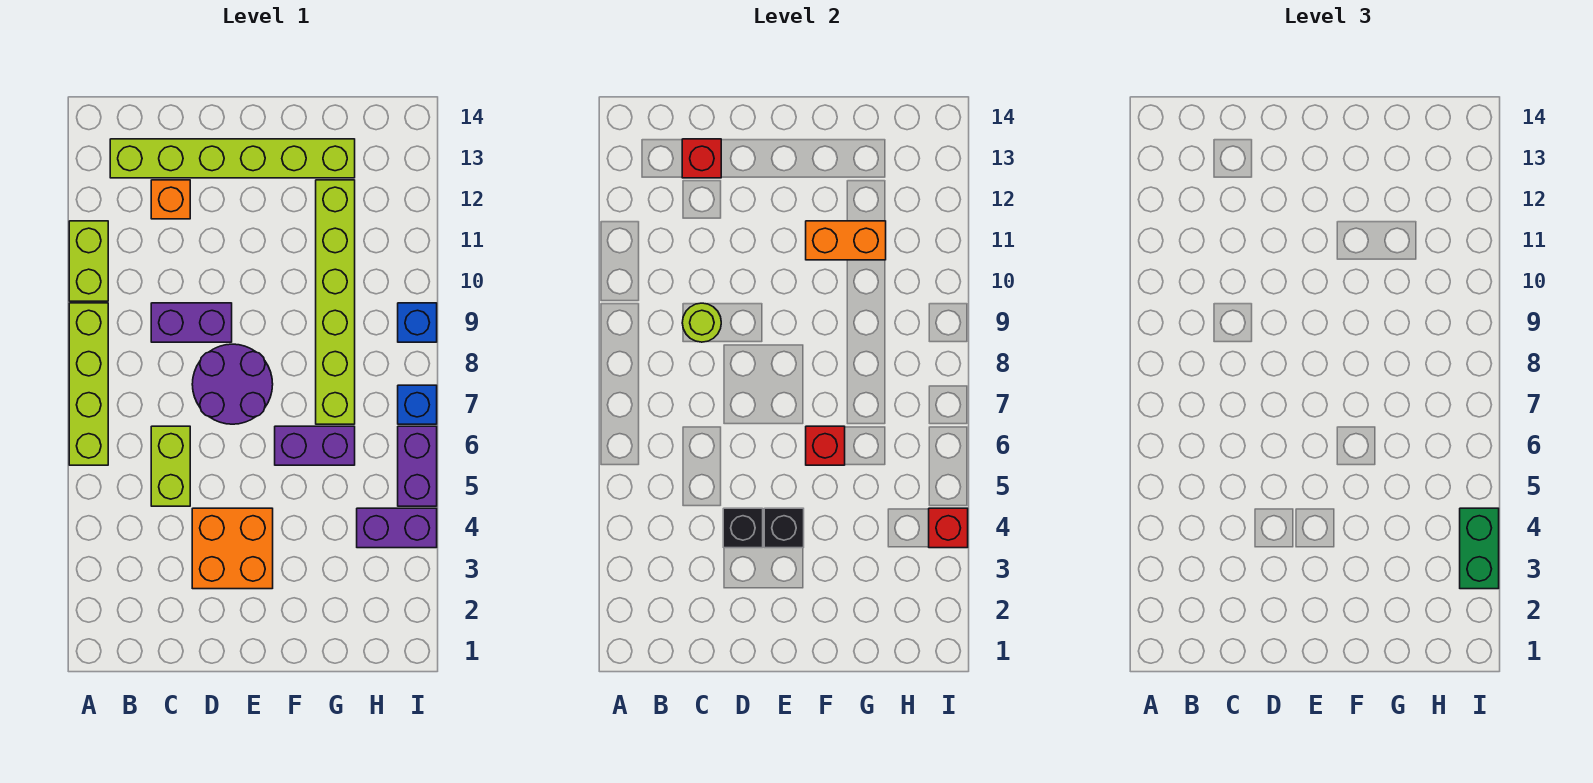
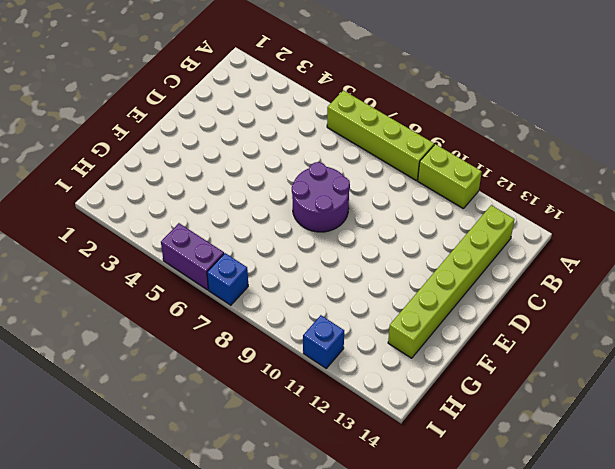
blue brick I11 level 1 -> blue brick I9 level 1
none -> lime brick C5:C6 level 1
none -> purple brick C9:D9 level 1
none -> orange brick C12 level 1

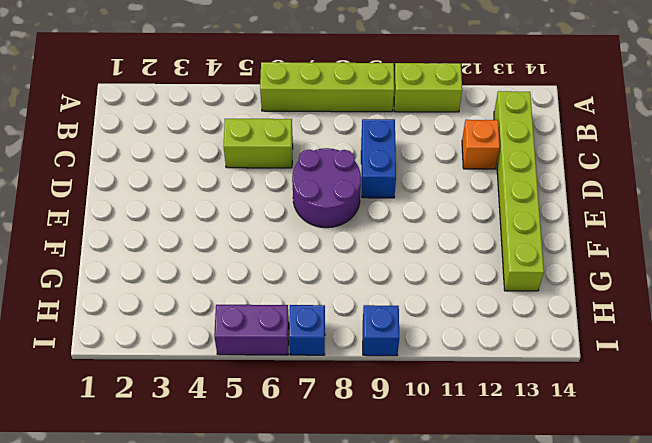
blue brick C9:D9 level 1 -> purple brick C9:D9 level 1
none -> orange brick D3:E4 level 1
none -> purple brick F6:G6 level 1
none -> lime brick G7:G12 level 1

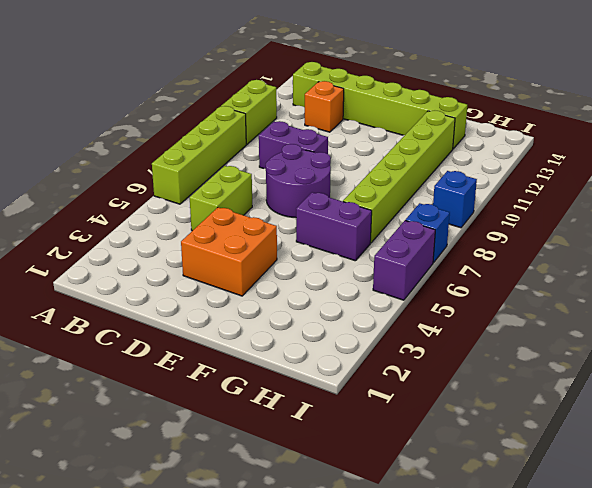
none -> purple brick H4:I4 level 1
none -> lime round brick C9 level 2
none -> red brick C13 level 2

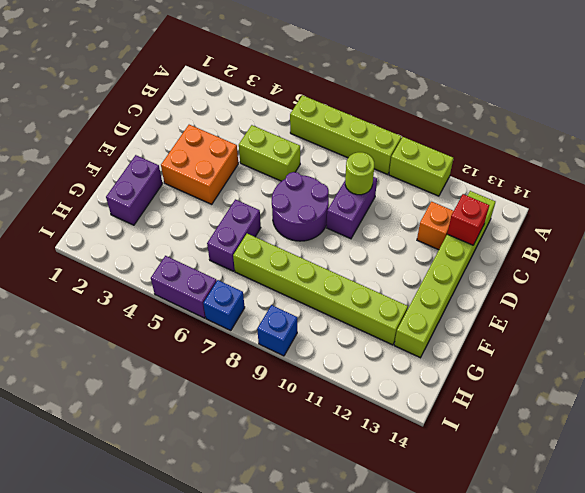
purple brick F2:G2 level 1 -> purple brick H4:I4 level 1
none -> black brick D4 level 2
none -> black brick E4 level 2
none -> red brick F6 level 2

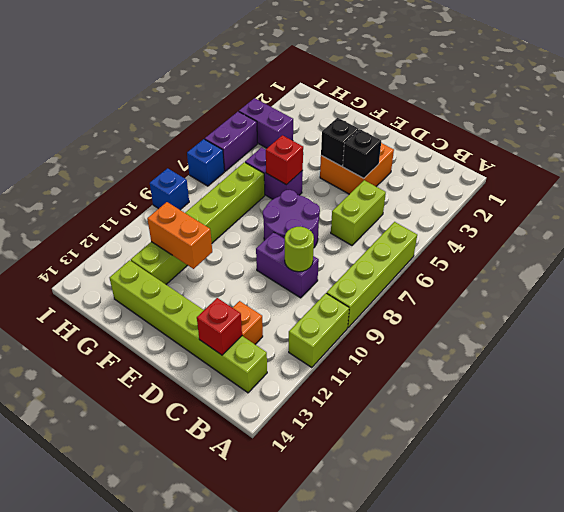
none -> red brick I4 level 2
none -> green brick I3:I4 level 3

